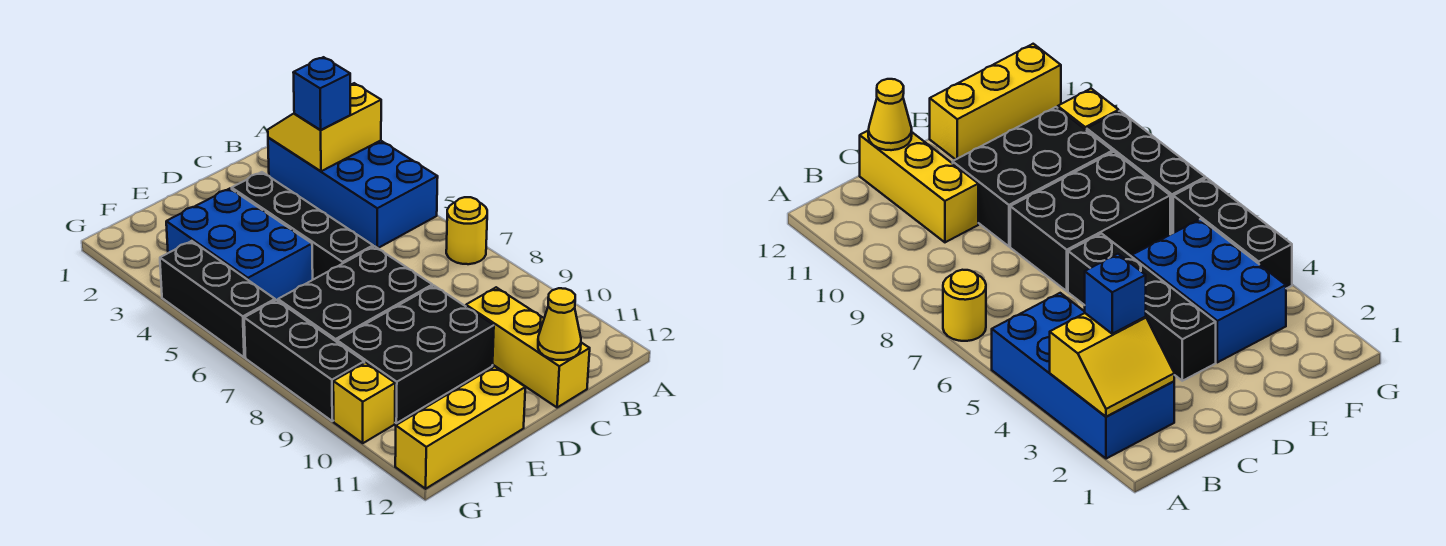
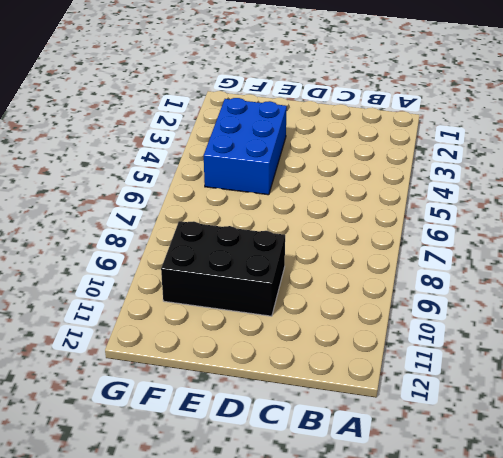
none -> blue brick A2:B5 level 1
none -> yellow round brick A7 level 1
none -> yellow brick C10:C12 level 1

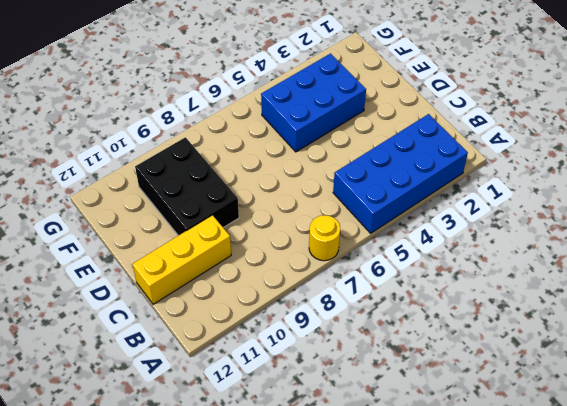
none -> black brick D3:D6 level 1
none -> black brick D7:F8 level 1
none -> yellow brick E12:G12 level 1

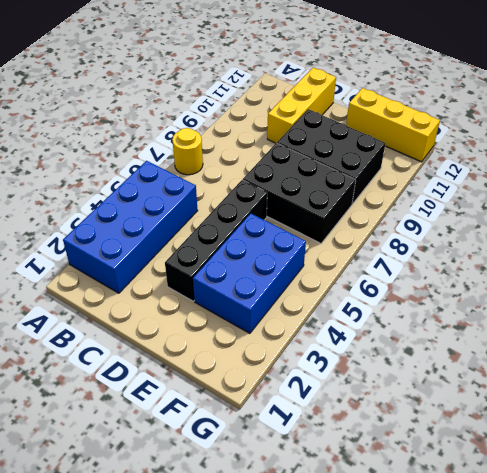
none -> black brick G4:G6 level 1
none -> black brick G7:G9 level 1
none -> yellow brick G10 level 1

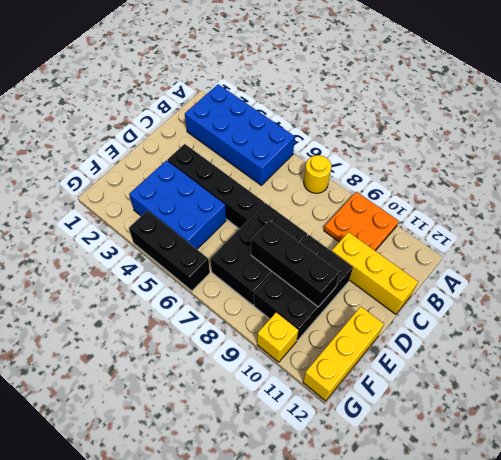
orange plate A9:B10 level 1 -> none
black brick E8:E10 level 2 -> black brick G7:G9 level 1
none -> yellow slope A2:B3 level 2 top 3
none -> yellow cone C12 level 2
none -> blue brick B3 level 3

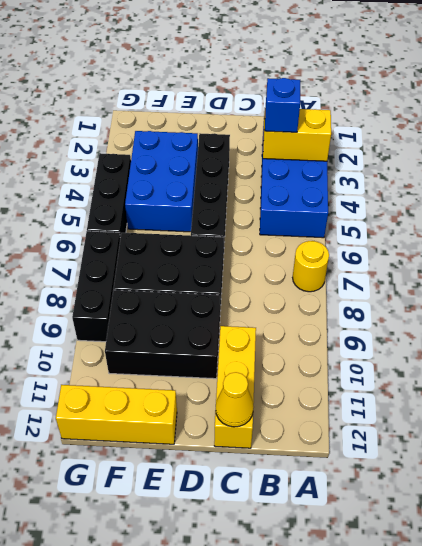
none -> yellow brick G10 level 1

